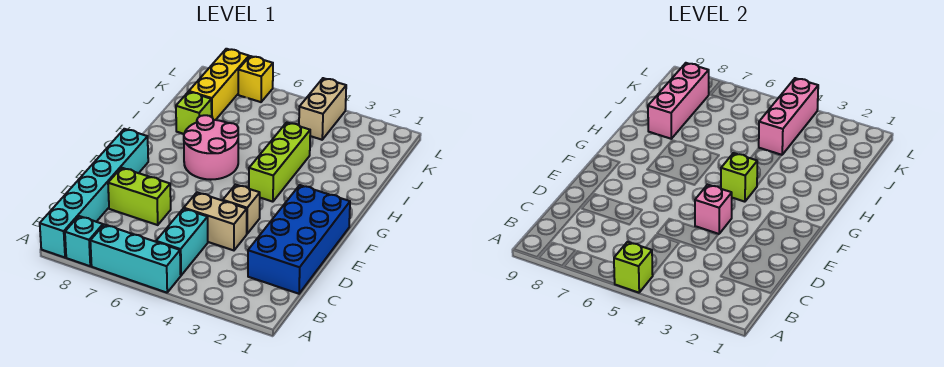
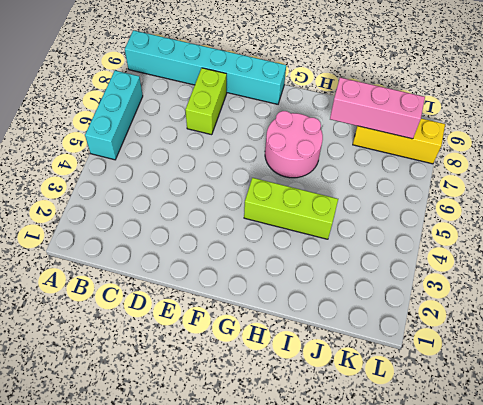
none -> cyan brick A8 level 1
none -> cyan brick B5:C5 level 1
none -> blue brick C1:F2 level 1

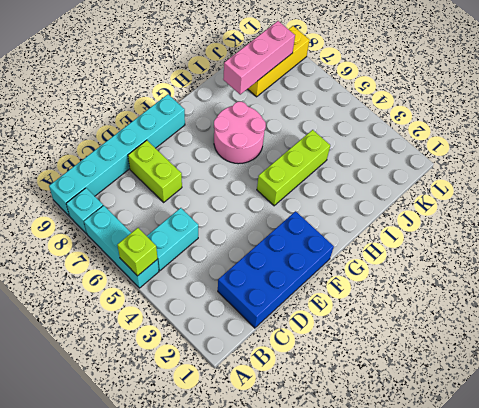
none -> tan brick D4:D5 level 1
none -> tan brick E4 level 1
none -> lime brick I8 level 1

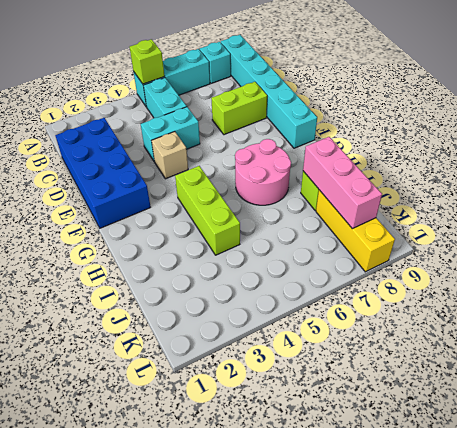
cyan brick D4:D5 level 1 -> tan brick D4:D5 level 1
none -> tan brick K4:L4 level 1
none -> yellow brick L7 level 1
none -> pink brick E4 level 2

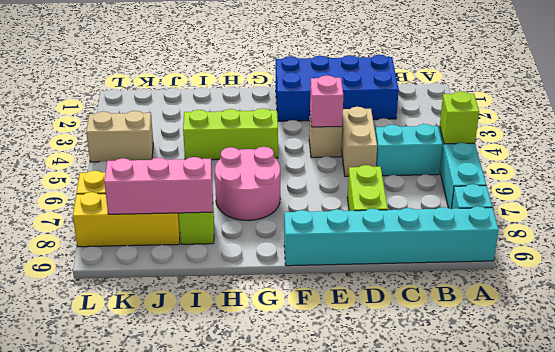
none -> lime brick G4 level 2
none -> pink brick J4:L4 level 2

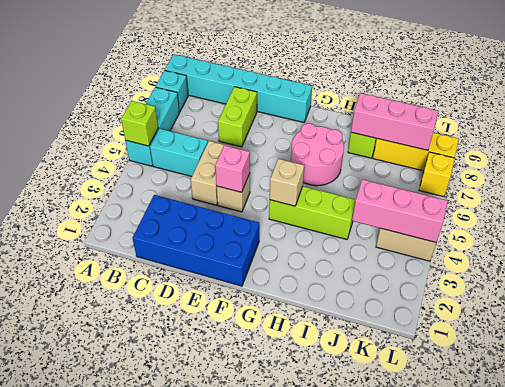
tan brick G4 level 2 -> lime brick G4 level 2

